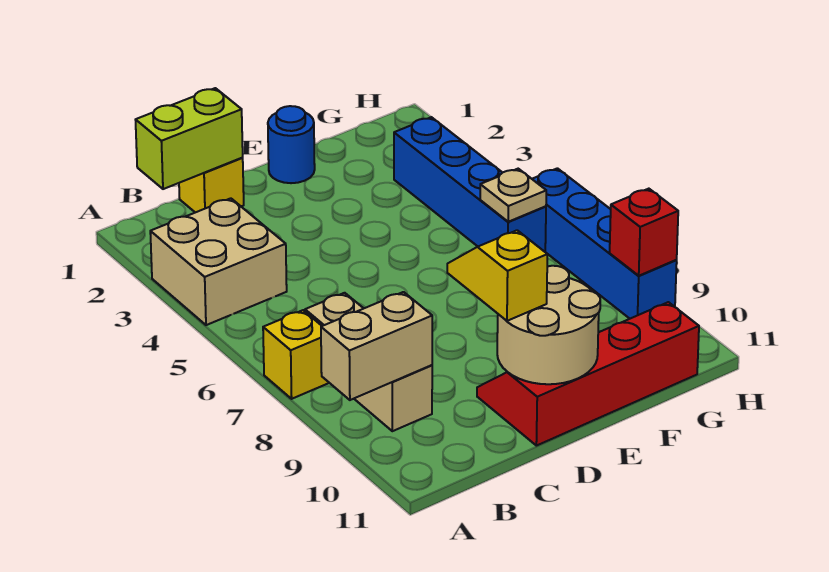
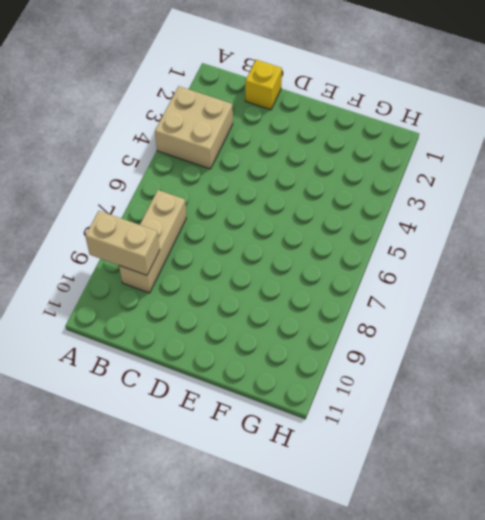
none -> yellow brick A7 level 1
none -> red slope D10:G11 level 1 top 11
none -> blue round brick E1 level 1

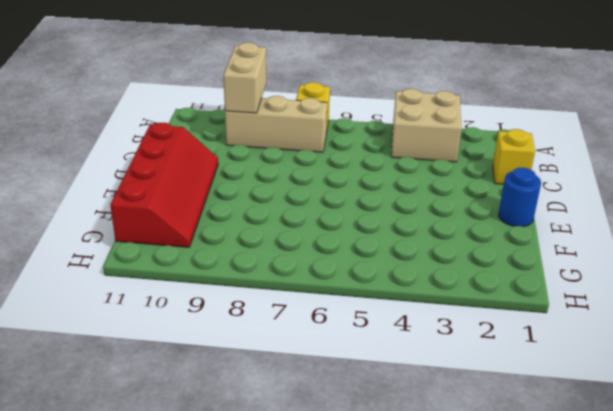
none -> blue brick G3:G6 level 1
none -> blue brick H6:H9 level 1
none -> lime brick B1:C1 level 2

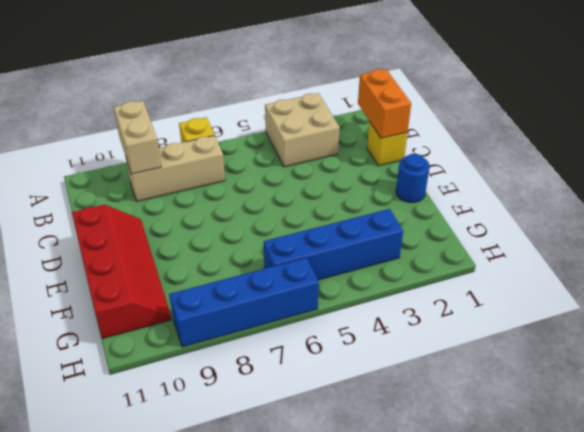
orange brick B1:C1 level 2 -> lime brick B1:C1 level 2
none -> tan round brick D10:E11 level 2
none -> tan plate G6 level 2
none -> red brick H9 level 2

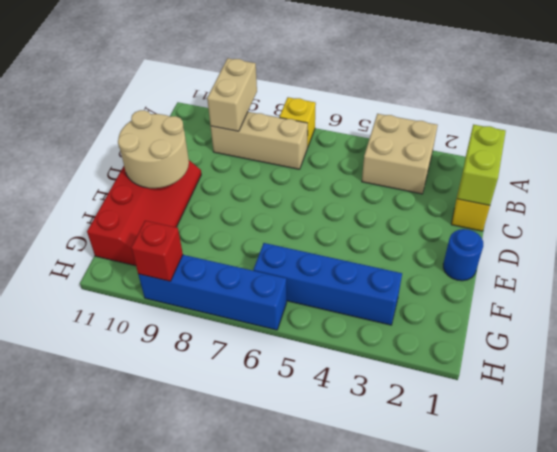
none -> tan plate G6 level 2
none -> yellow slope D9:D10 level 3 top 10

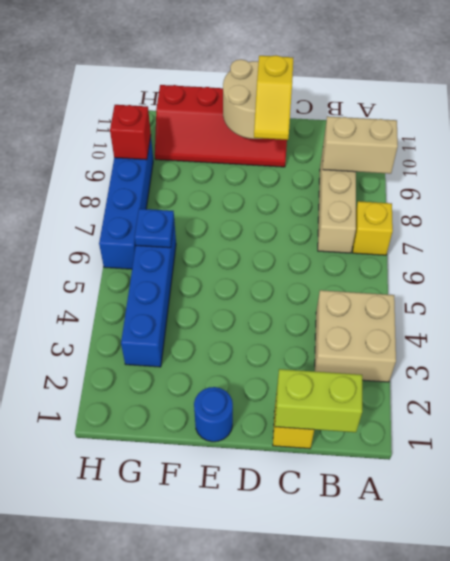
blue plate G6 level 2 -> tan plate G6 level 2

